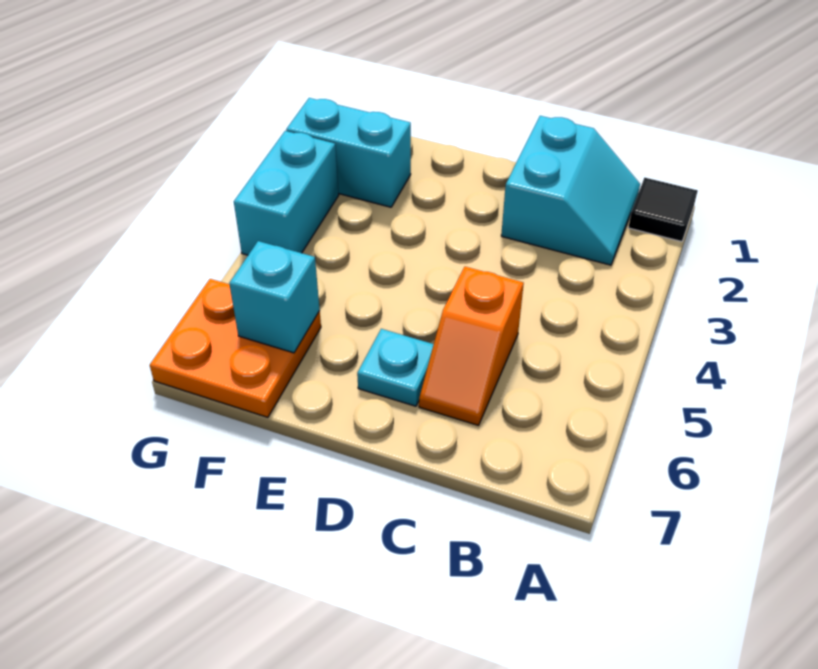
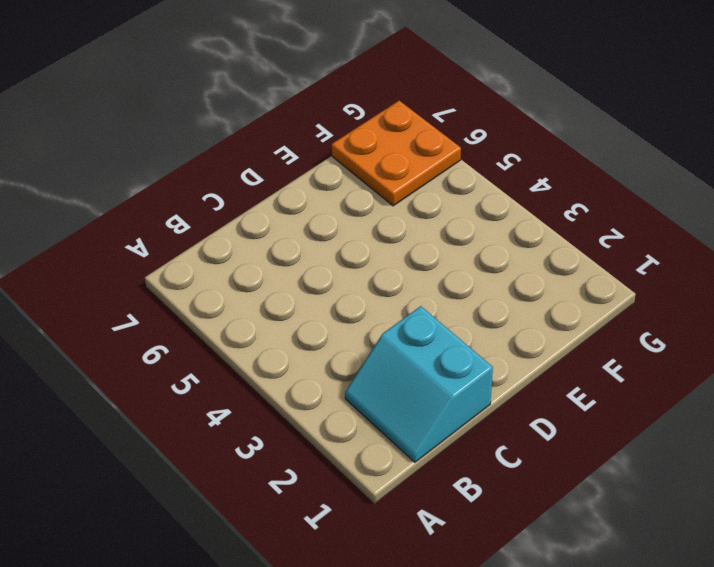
none -> black tile A1 level 1
none -> orange slope C5:C6 level 1 top 5

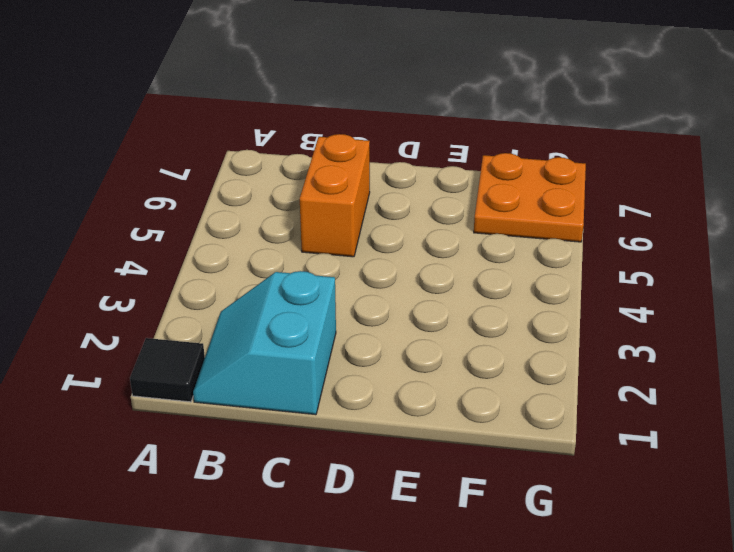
orange brick C5:C6 level 1 -> orange slope C5:C6 level 1 top 5
none -> cyan plate D6 level 1
none -> cyan brick F2:G2 level 1

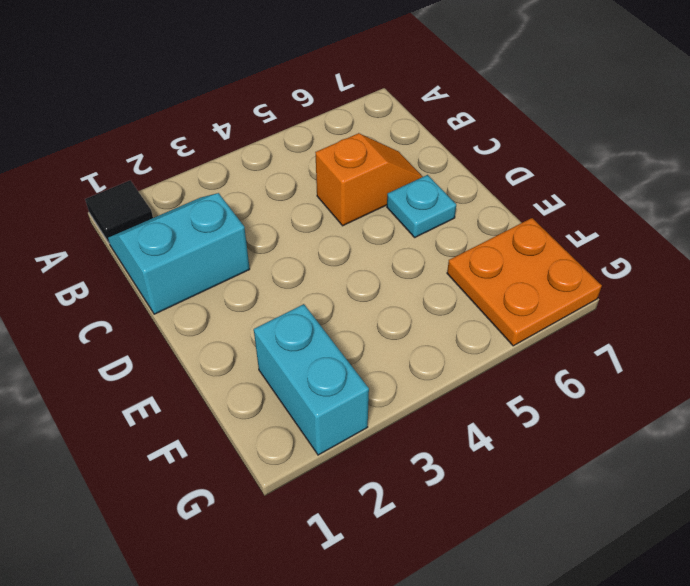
none -> cyan brick G3:G4 level 1
none -> cyan brick F6 level 2

